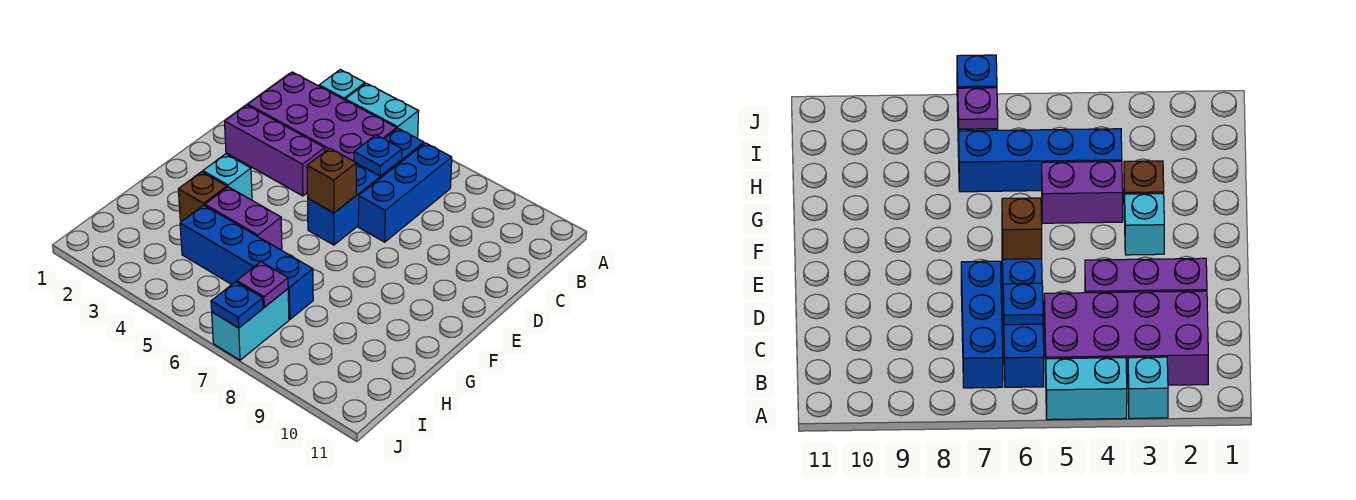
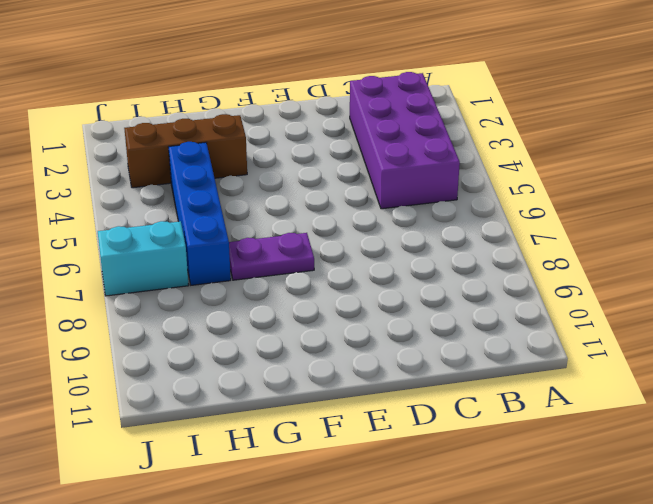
purple plate F7:G7 level 1 -> none
brown brick G3:I3 level 1 -> brown brick G3 level 1
none -> cyan brick A3 level 1
none -> cyan brick A4:A5 level 1
none -> blue brick B6:E6 level 1

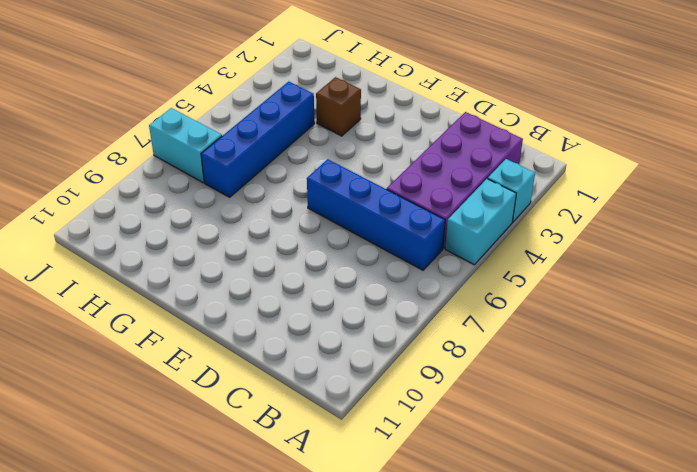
none -> blue brick B7:D7 level 1
none -> purple brick D2:D4 level 1
none -> cyan brick F3 level 1

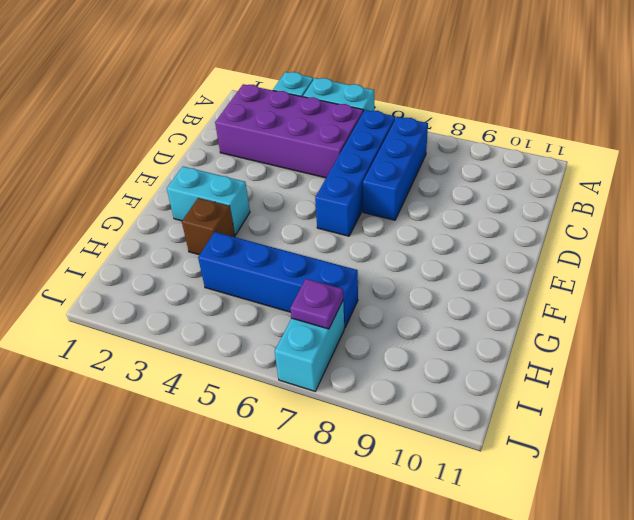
cyan brick F2:F3 level 1 -> cyan brick F3 level 1
none -> purple brick D2:D4 level 1
none -> purple brick G4:G5 level 1
none -> blue plate C6 level 2

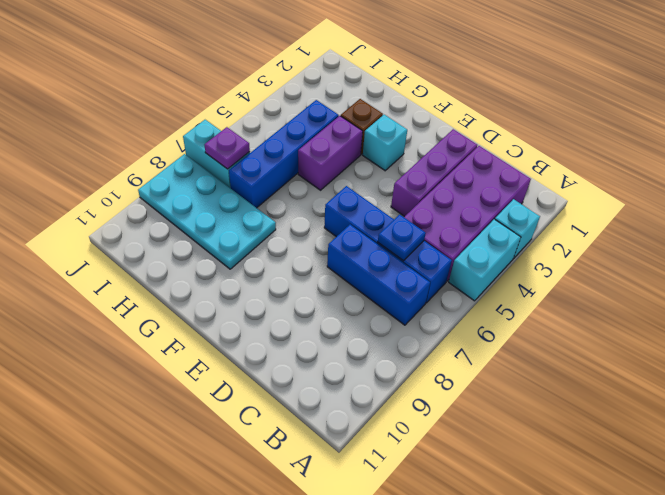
cyan plate G8:J9 level 1 -> none
none -> brown brick E6 level 2
none -> blue plate J7 level 2

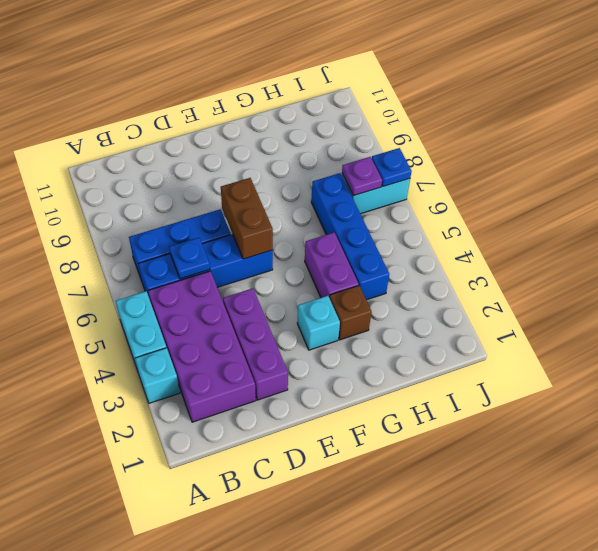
brown brick E6:E7 level 2 -> brown brick E6 level 2

